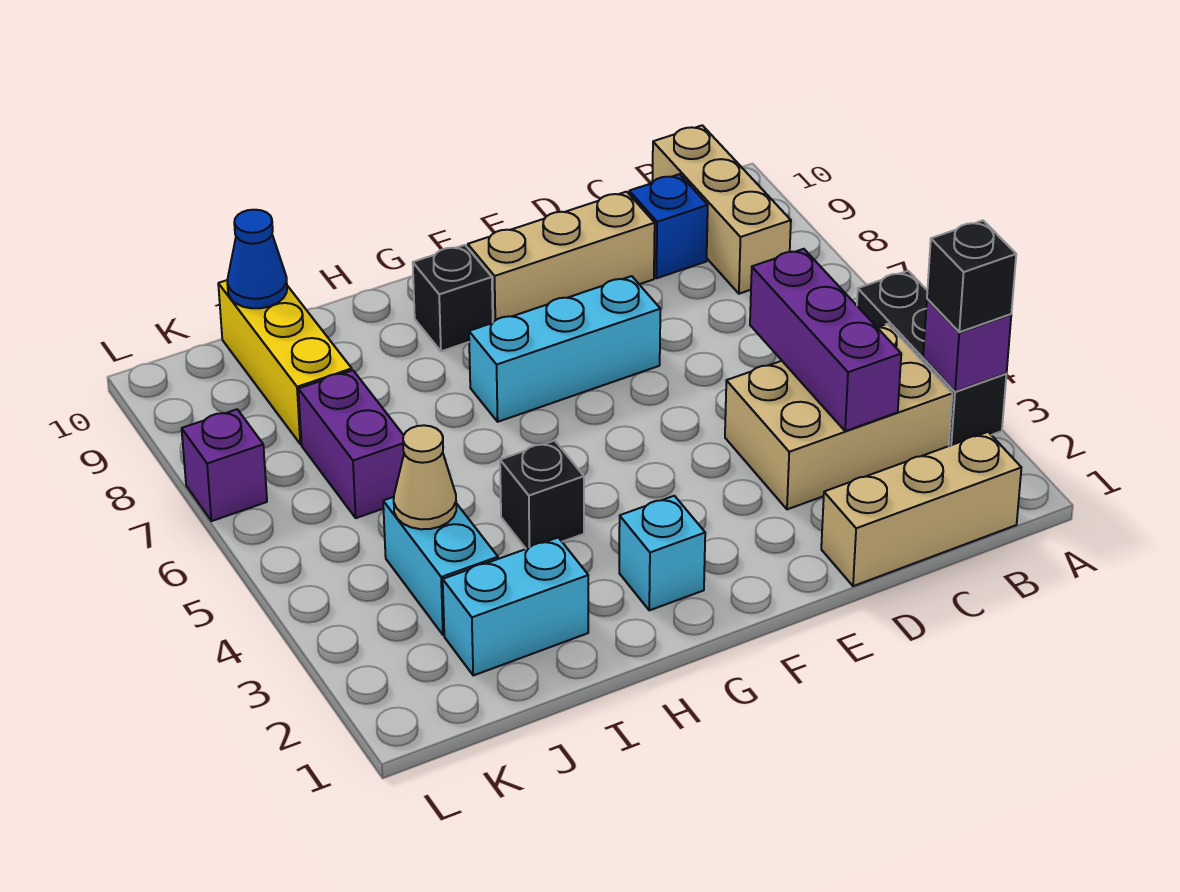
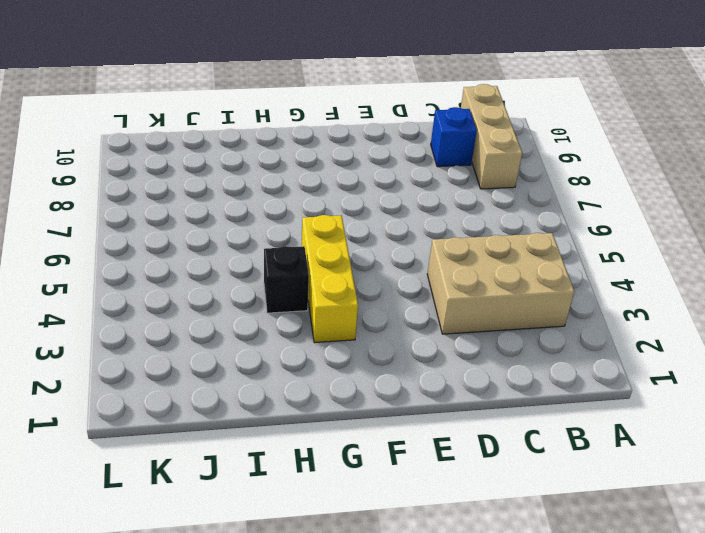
yellow brick G3:G5 level 1 -> yellow brick J8:J10 level 1
none -> black brick A3:A5 level 1
none -> tan brick B1:D1 level 1
none -> tan brick D9:F9 level 1

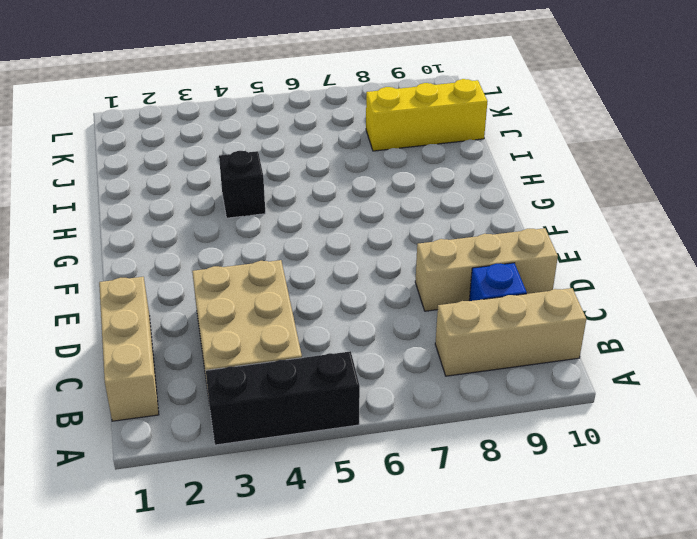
tan brick D8:D10 level 1 -> tan brick D9:F9 level 1
none -> cyan brick E7:G7 level 1
none -> cyan brick G2 level 1
none -> black brick G9 level 1

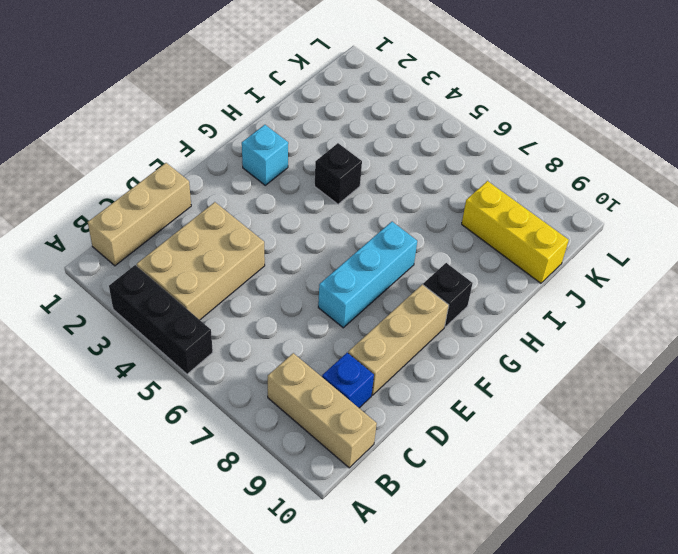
none -> cyan brick I2:J2 level 1
none -> cyan brick J3:J4 level 1
none -> purple brick J6:J7 level 1

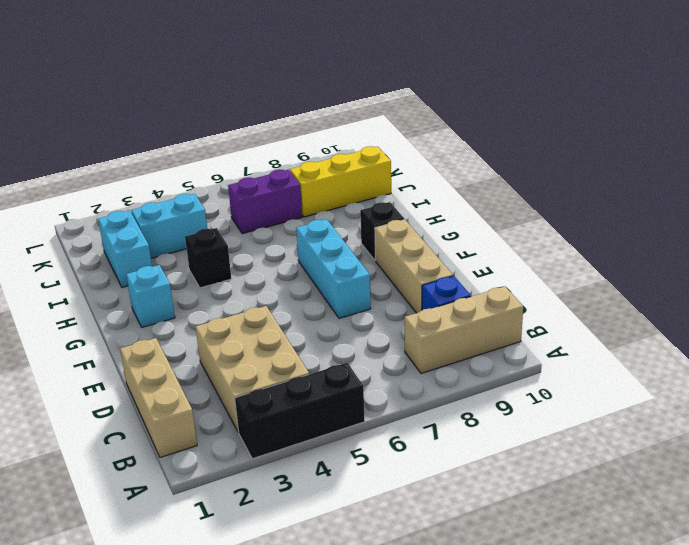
none -> purple brick L7 level 1
none -> purple brick A3 level 2
none -> purple brick C3:C5 level 2

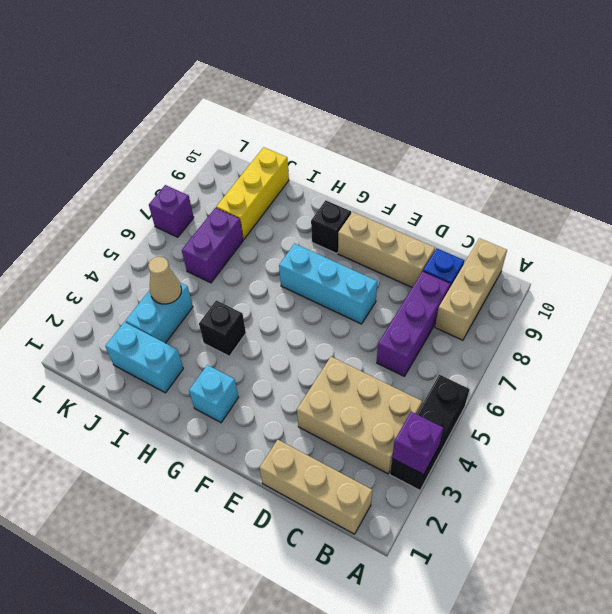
purple brick C6:C8 level 1 -> purple brick C3:C5 level 2
none -> blue cone J10 level 2
none -> black brick A3 level 3

